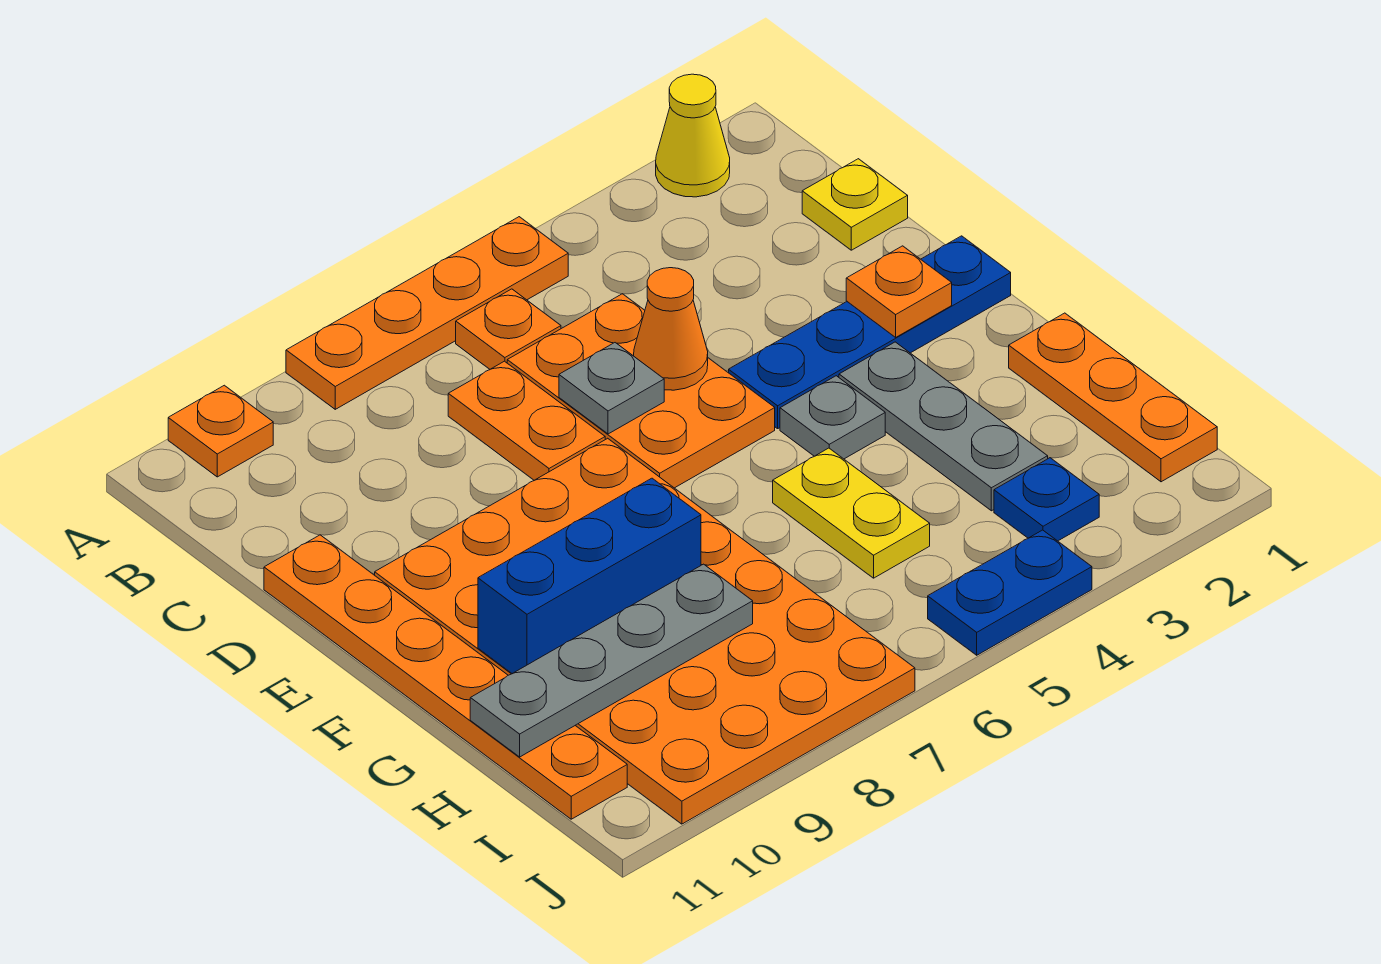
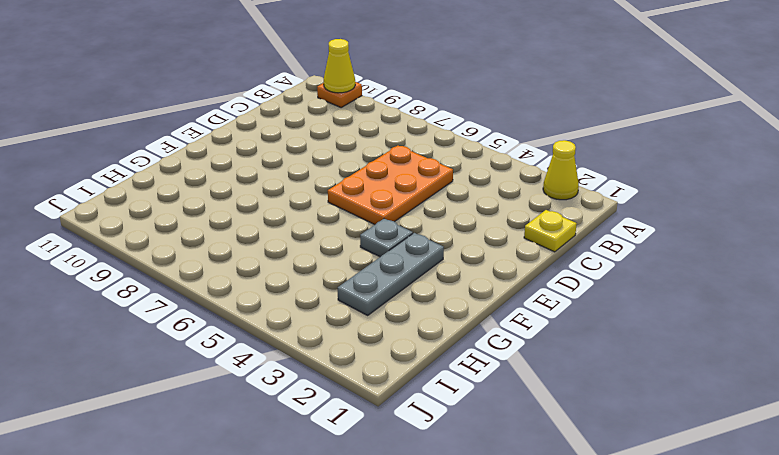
yellow cone A10 level 2 -> none
none -> orange plate A5:A8 level 1
none -> orange plate B6 level 1
none -> orange plate C7:D7 level 1

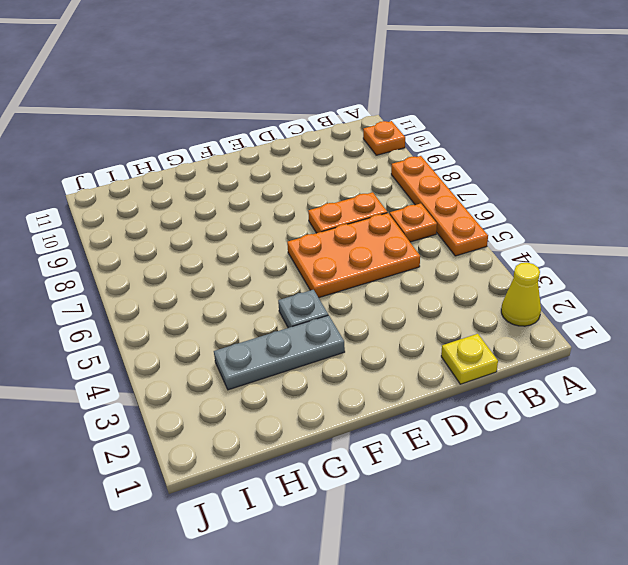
none -> orange plate D11:I11 level 1
none -> blue plate E1:E4 level 1
none -> orange plate E7:J10 level 1

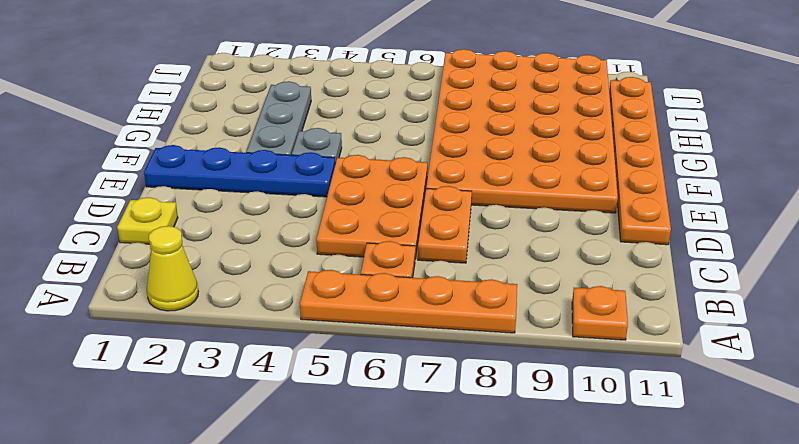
none -> orange plate G1:I1 level 1
none -> yellow plate G5:H5 level 1
none -> blue plate I3 level 1

